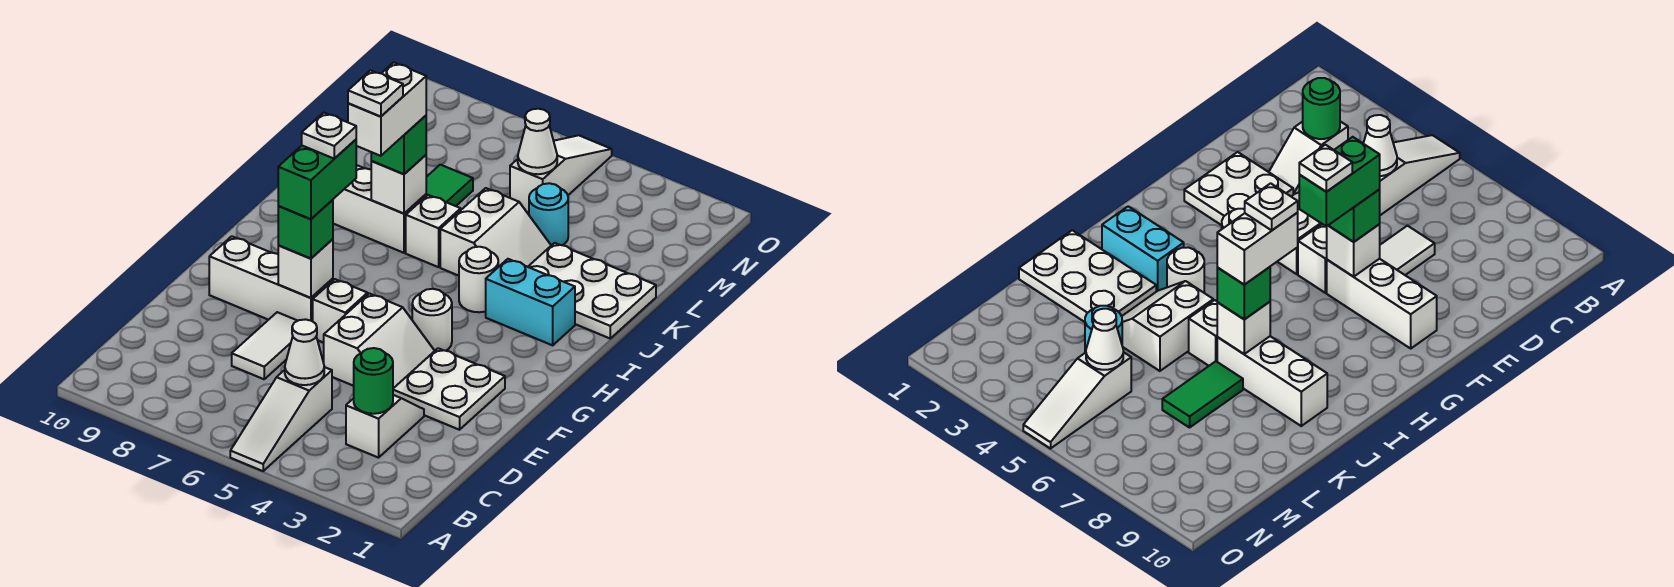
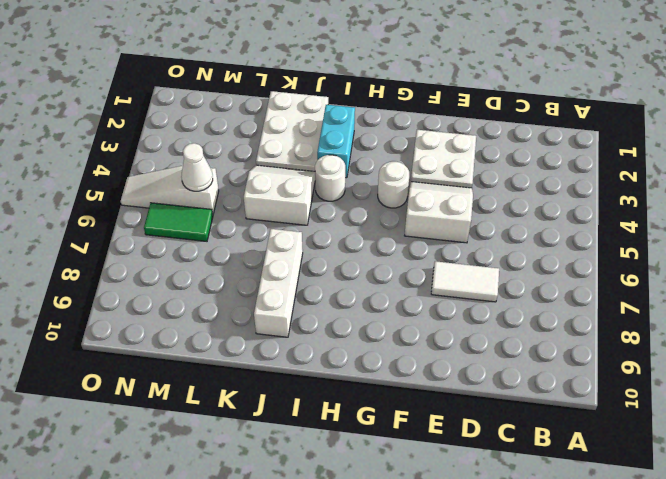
green tile M6:N6 level 1 -> green tile K7:L7 level 1
none -> white slope A5:C5 level 1 top C
none -> white slope C3:D3 level 1 top C
none -> white brick F6 level 1

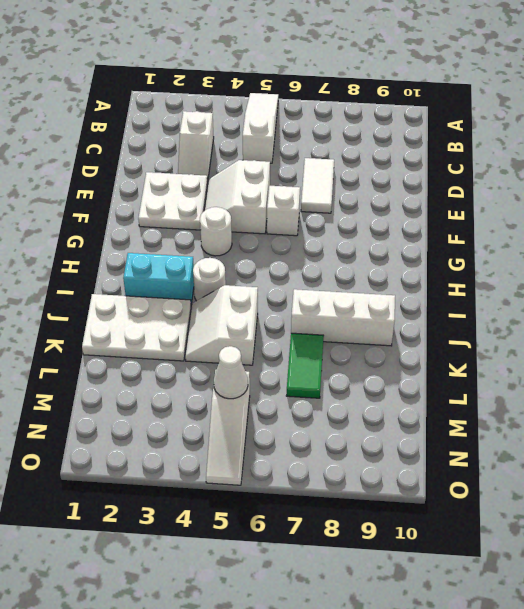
none -> white brick F7:F9 level 1
none -> white brick J6 level 1
none -> cyan round brick L4 level 1

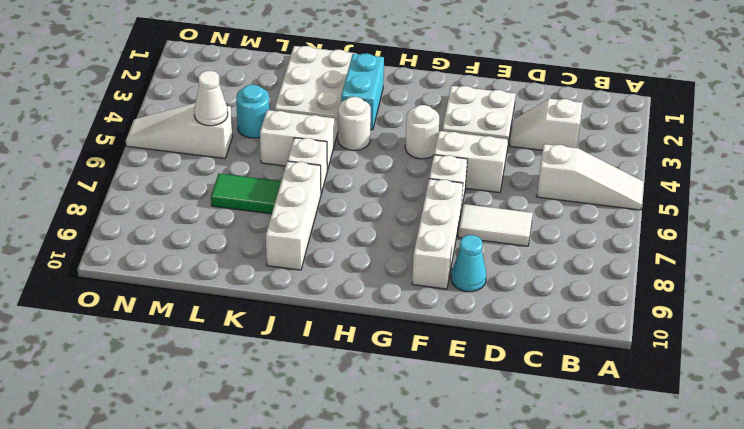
cyan cone E9 level 1 -> none
none -> green round brick C3 level 2
none -> white cone C5 level 2
none -> white brick F7 level 2

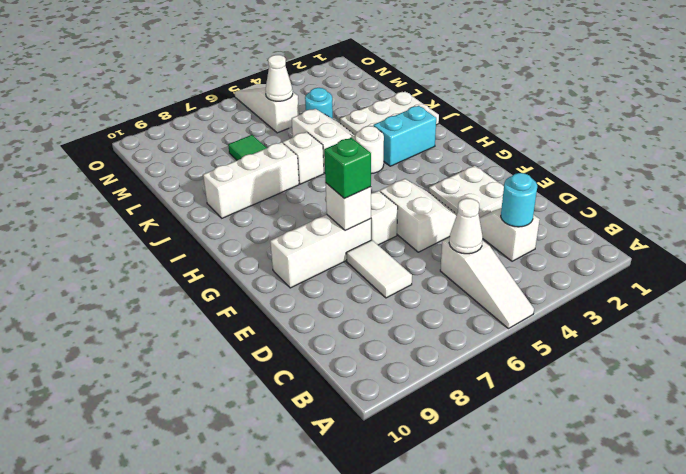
cyan round brick C3 level 2 -> green round brick C3 level 2
none -> white round brick G4 level 1
none -> white brick J7 level 2
none -> green brick J7 level 3

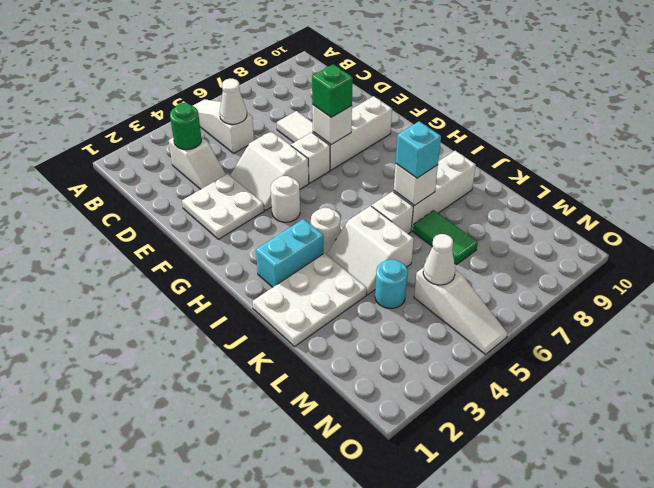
cyan brick J7 level 3 -> green brick J7 level 3
none -> green brick F7:G7 level 4
none -> white brick I7:J7 level 4
none -> white plate G7 level 5

